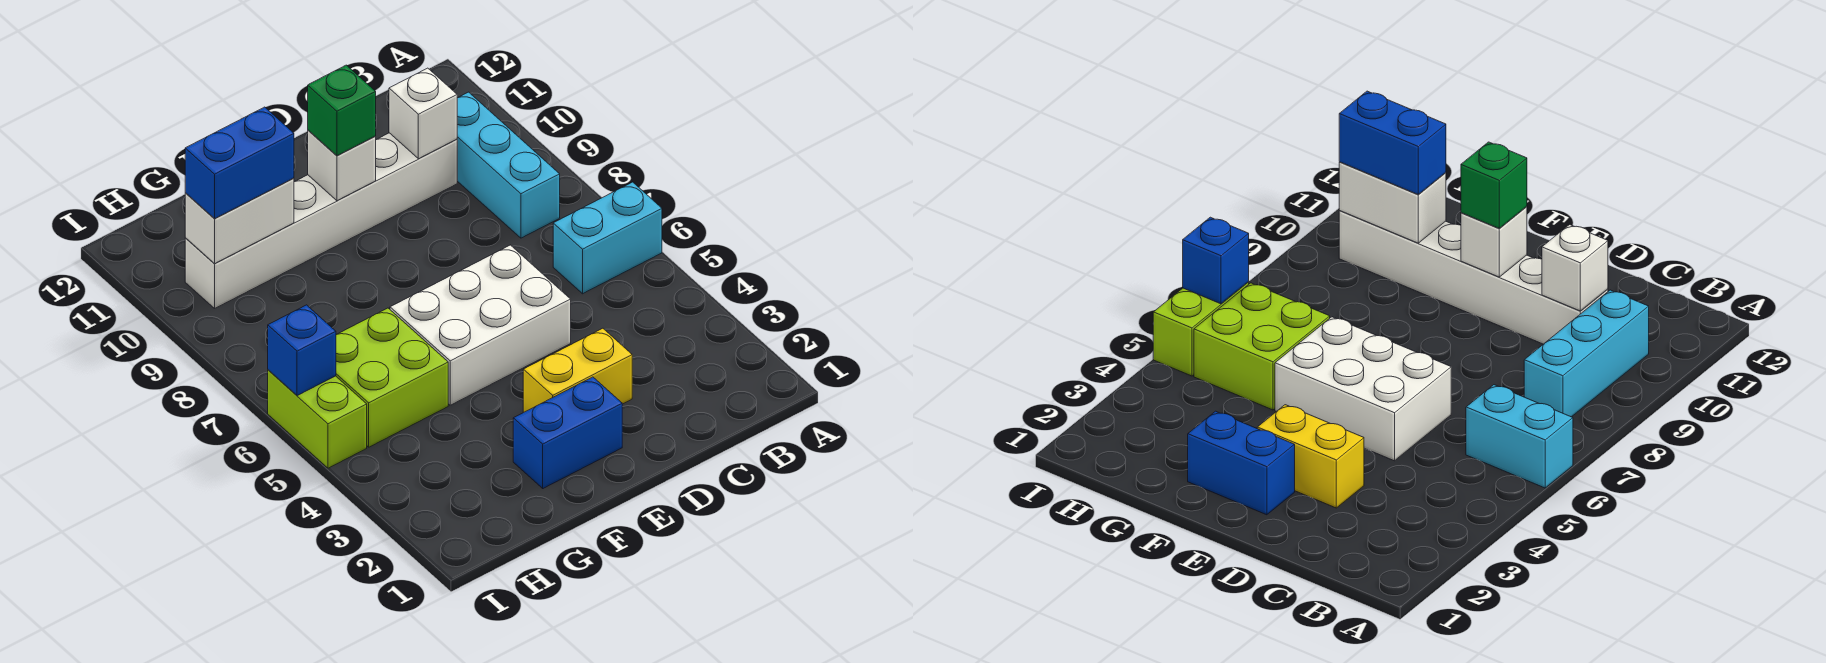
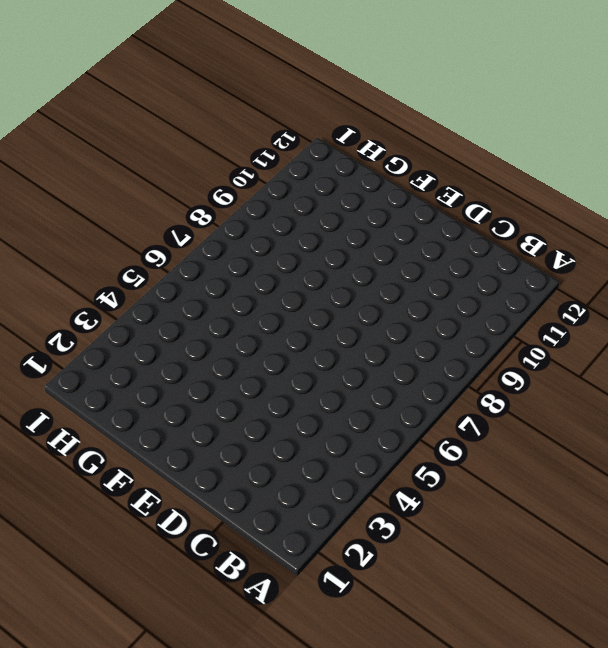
none -> cyan brick A6:B6 level 1
none -> cyan brick B8:B10 level 1
none -> white brick C10:H10 level 1

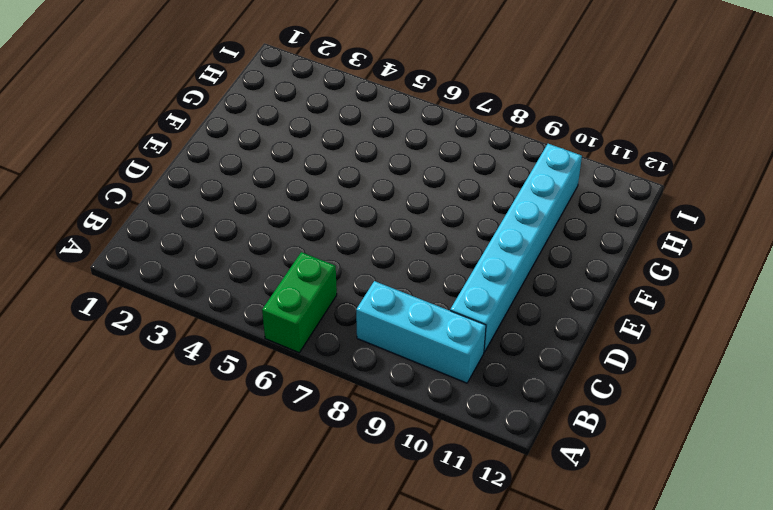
green brick A6:B6 level 1 -> cyan brick A6:B6 level 1
cyan brick C10:H10 level 1 -> white brick C10:H10 level 1
none -> yellow brick D3:E3 level 1
none -> white brick D5:F6 level 1
none -> blue brick E2:F2 level 1

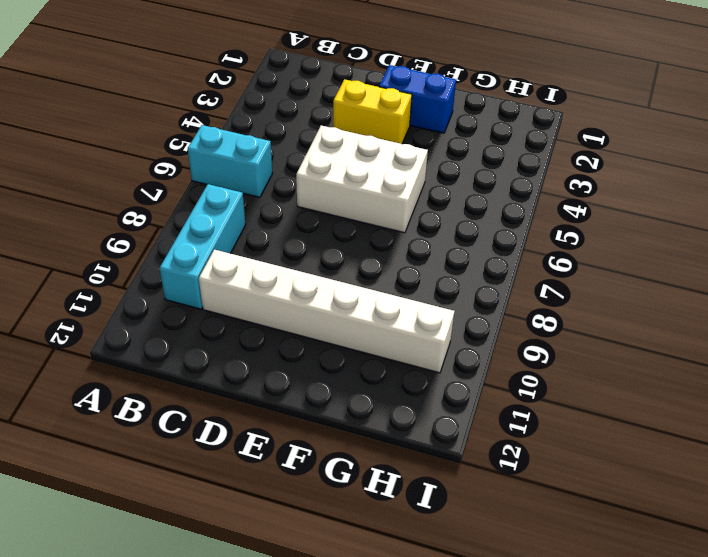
none -> lime brick G5:H6 level 1
none -> lime brick I5:I6 level 1
none -> white brick C10 level 2

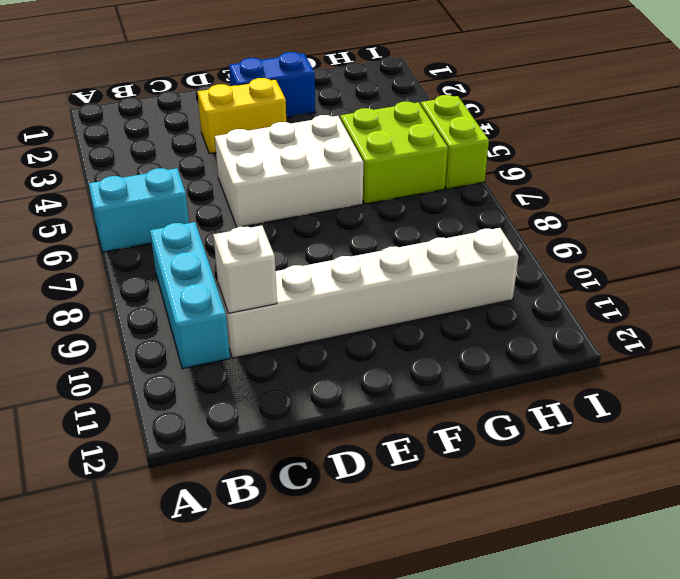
none -> white brick E10 level 2
none -> white brick G10:H10 level 2
none -> blue brick I6 level 2

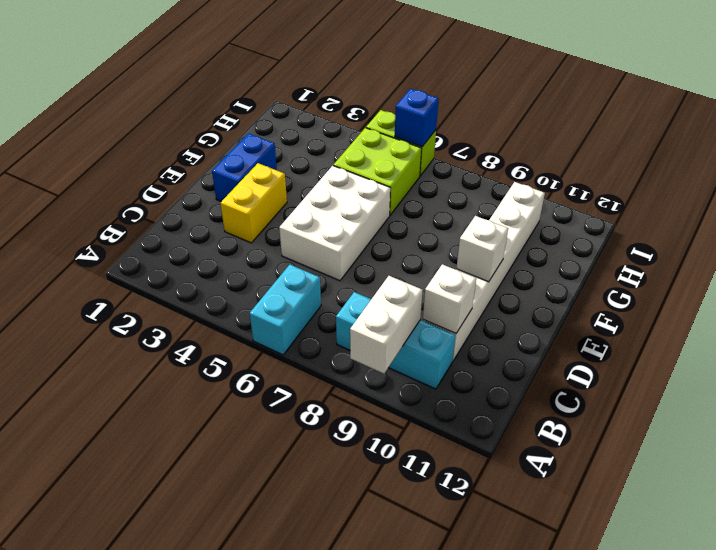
white brick A9:B9 level 2 -> white brick G10:H10 level 2
none -> green brick E10 level 3
none -> blue brick G10:H10 level 3

